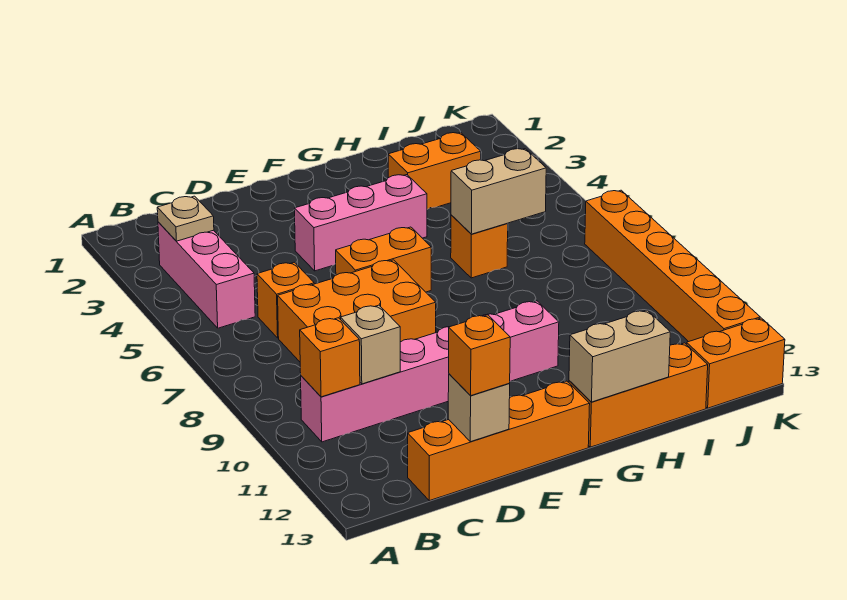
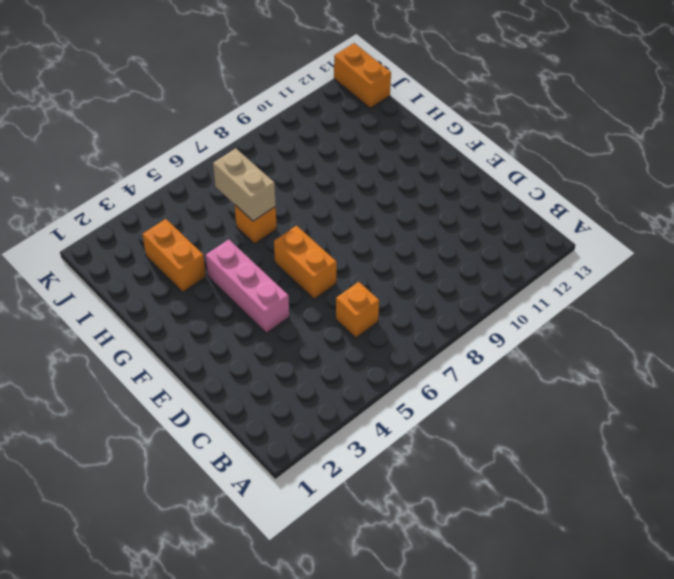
none -> pink brick B3:B5 level 1
none -> pink brick B10:G10 level 1
none -> orange brick C7:E8 level 1

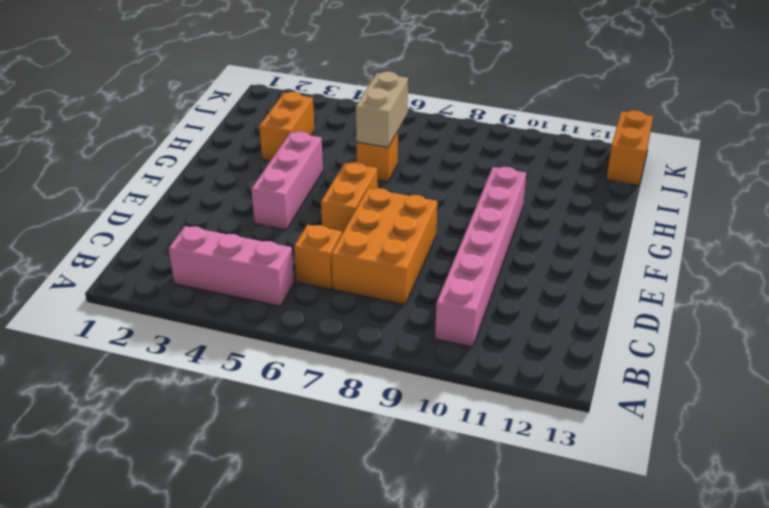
none -> orange brick C13:F13 level 1
none -> orange brick G13:I13 level 1
none -> orange brick K7:K12 level 1

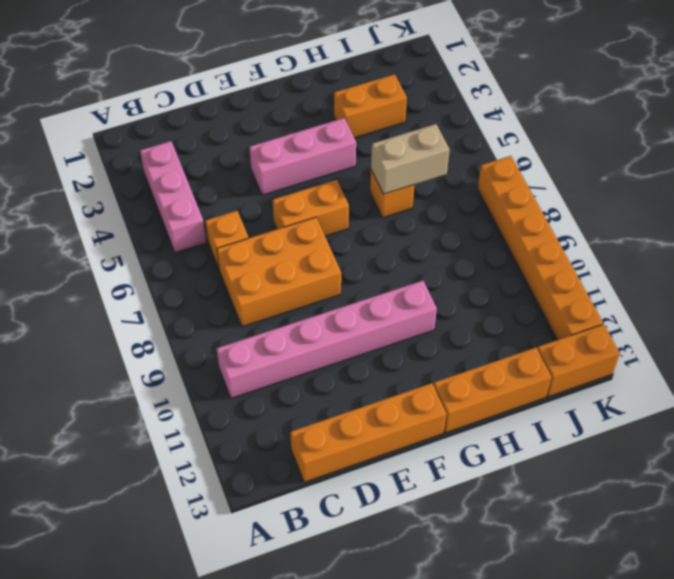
none -> tan plate B3 level 2
none -> orange brick B10 level 2
none -> tan brick C10 level 2

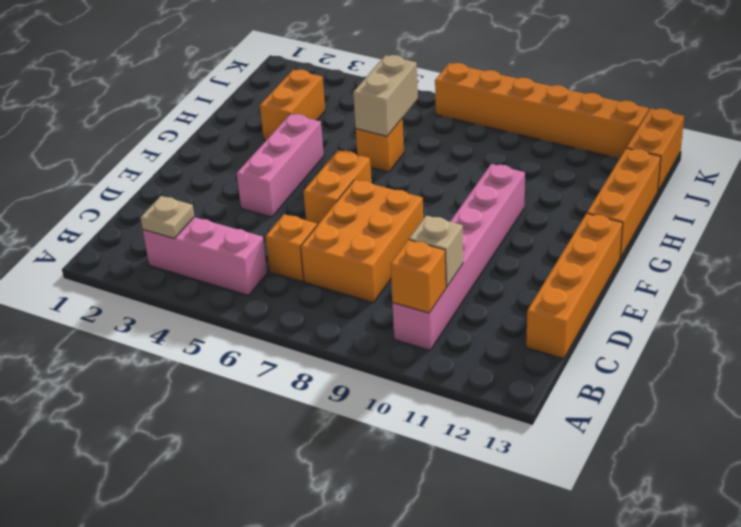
none -> tan brick D13 level 2
none -> tan brick G13:H13 level 2
none -> orange brick D13 level 3

